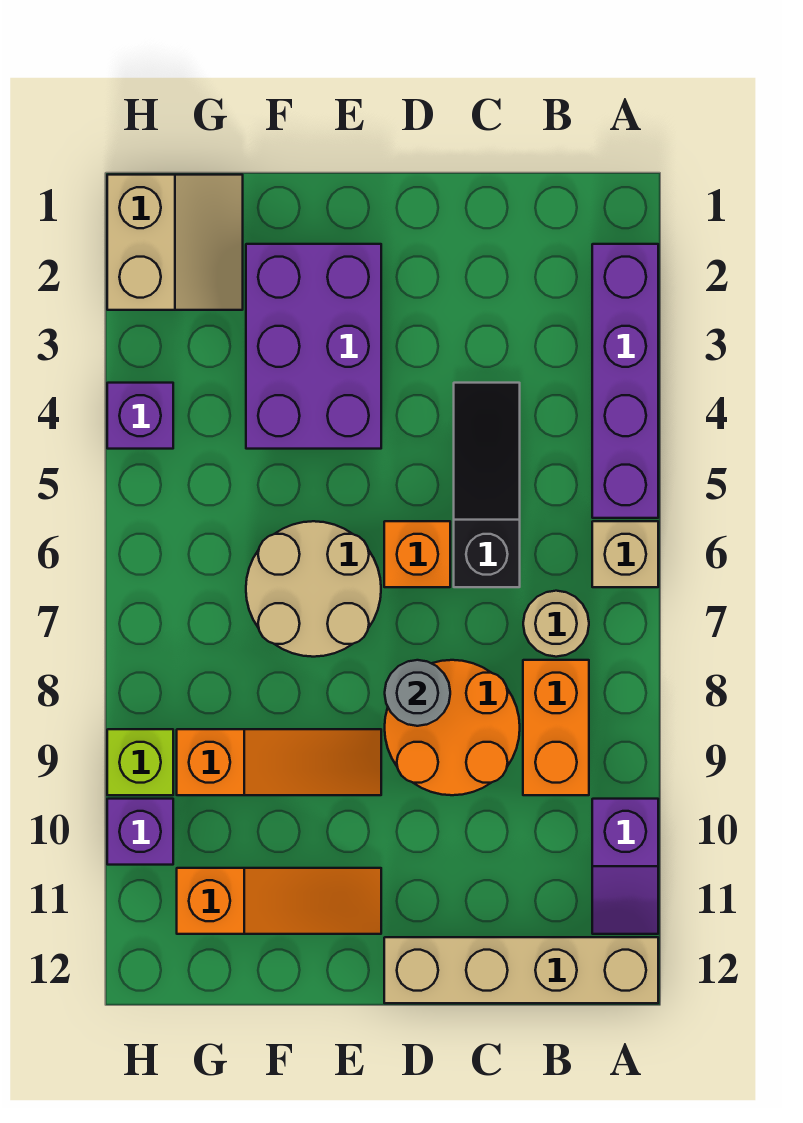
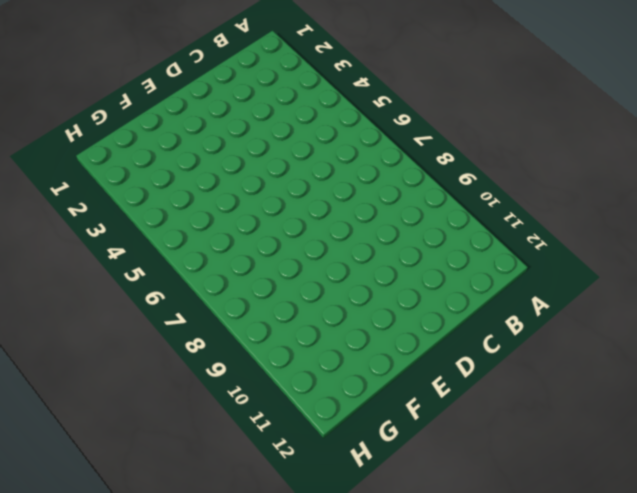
none -> purple brick A2:A5 level 1
none -> tan brick A6 level 1
none -> purple slope A10:A11 level 1 top 10

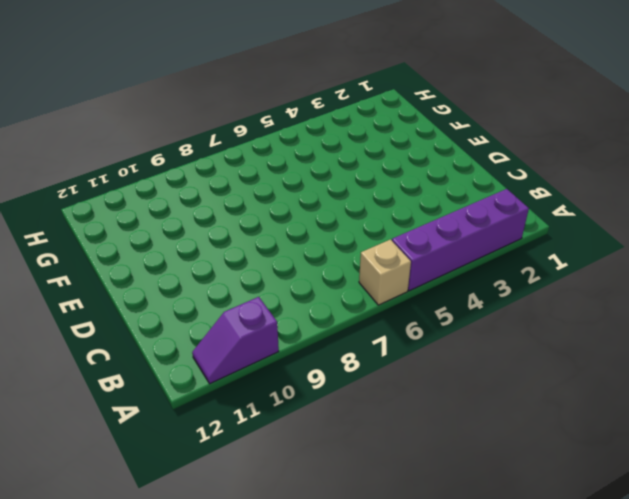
none -> tan brick A12:D12 level 1
none -> tan round brick B7 level 1
none -> orange brick B8:B9 level 1

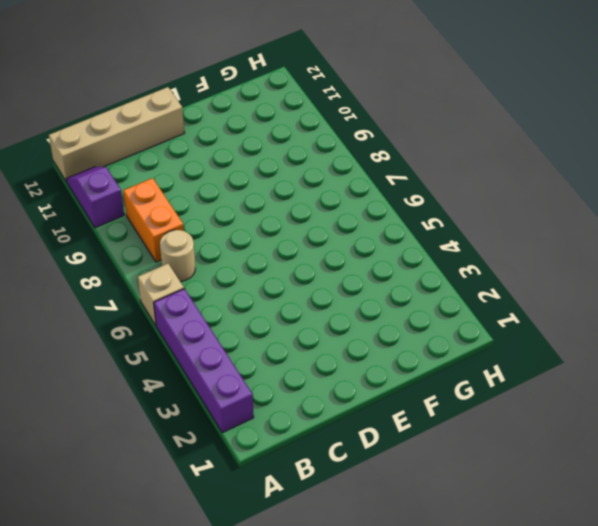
none -> black slope C4:C6 level 1 top 6
none -> orange round brick C8:D9 level 1
none -> orange brick D6 level 1

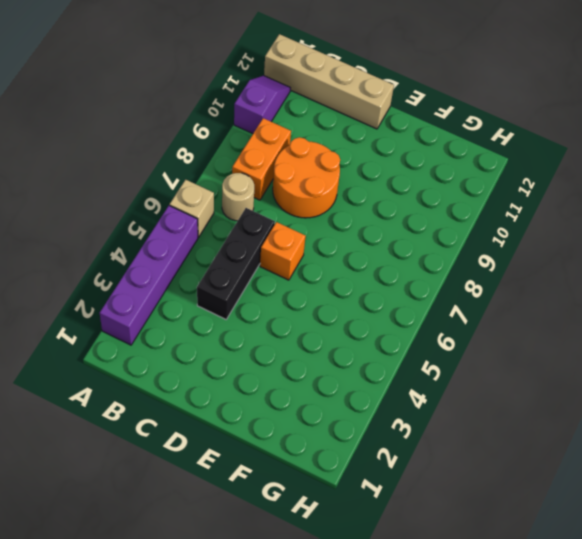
black brick C4:C6 level 1 -> black slope C4:C6 level 1 top 6
none -> purple brick E2:F4 level 1
none -> tan round brick E6:F7 level 1
none -> orange slope E9:G9 level 1 top G

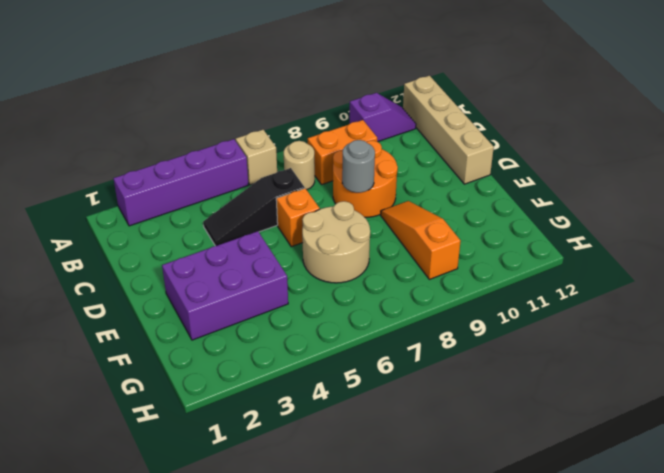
none -> orange slope E11:G11 level 1 top G
none -> tan slope G1:H2 level 1 top H
none -> purple brick H4 level 1

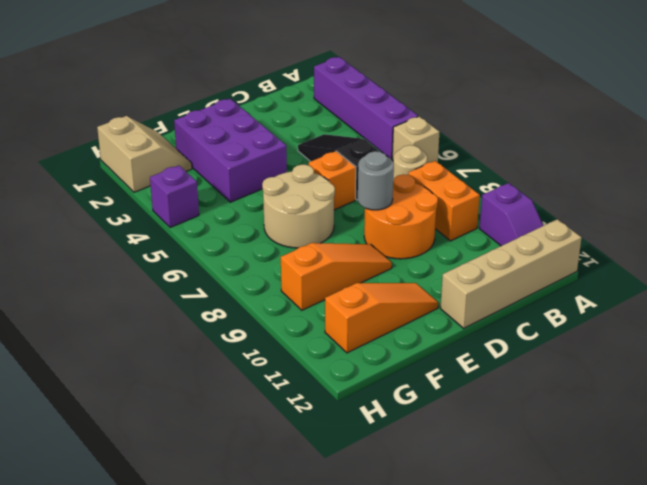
none -> lime brick H9 level 1
none -> purple brick H10 level 1

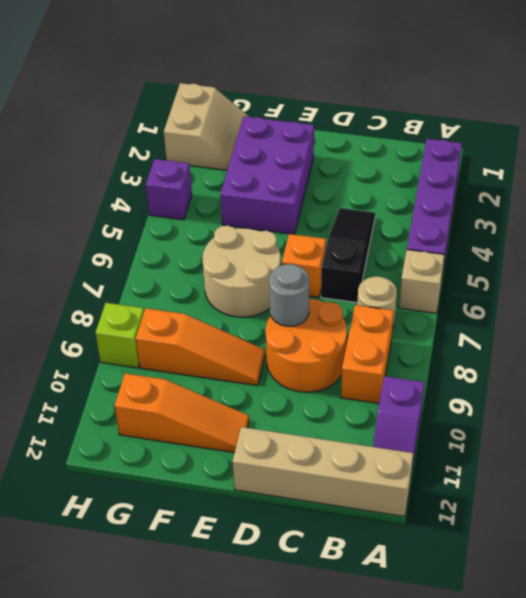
none -> purple brick H10 level 1

